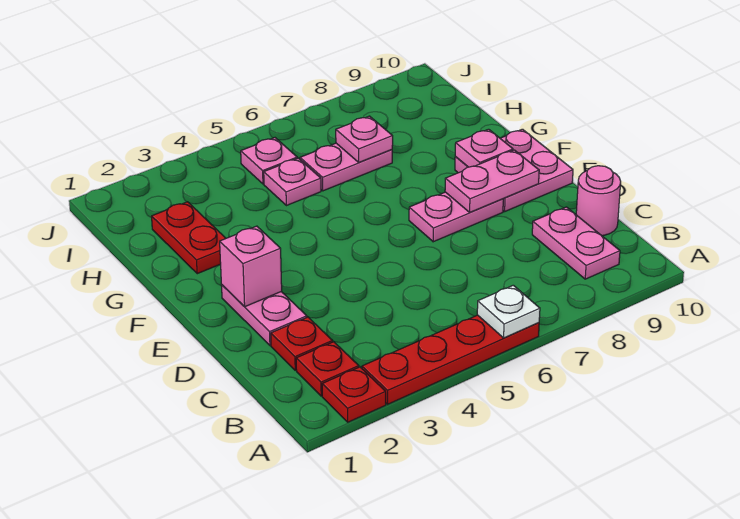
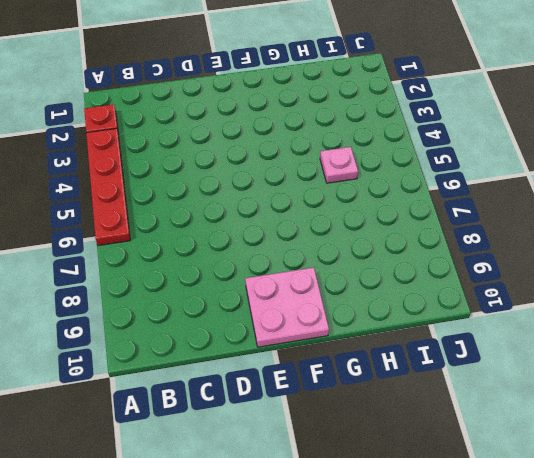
none -> red plate B2 level 1
none -> pink plate B9:C9 level 1
none -> red plate C2 level 1

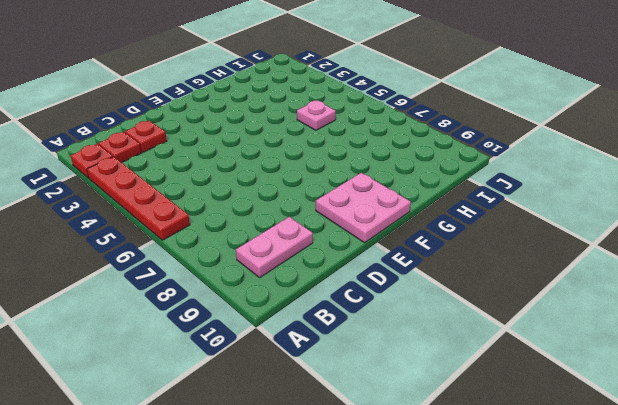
none -> pink round brick C10 level 1
none -> pink plate D2:E2 level 1
none -> pink plate E7:E8 level 1

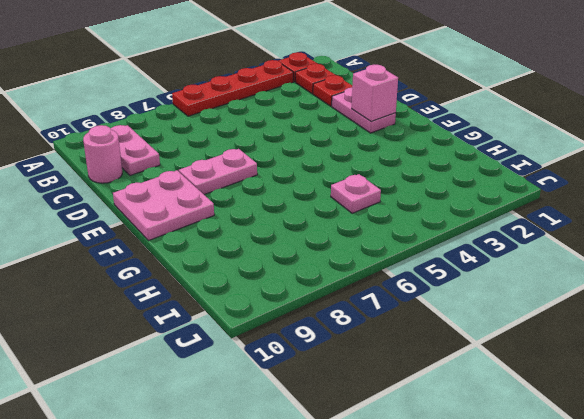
none -> red plate G2:H2 level 1
none -> pink plate H6:H7 level 1
none -> pink plate I5 level 1

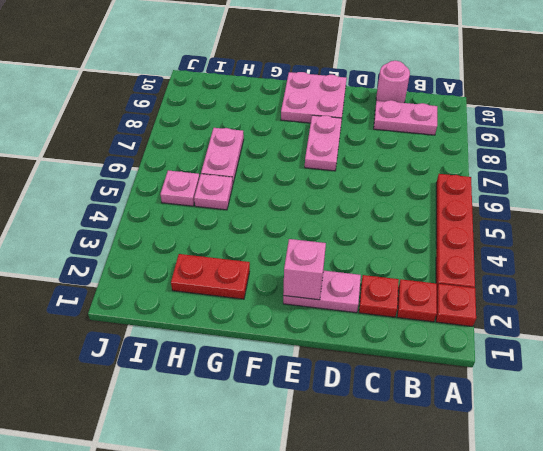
none -> white plate A6 level 2
none -> pink plate E8:E9 level 2
none -> pink plate F9 level 2

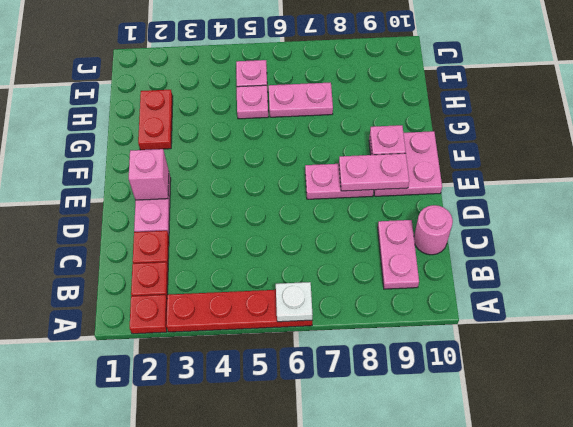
none -> pink plate H7 level 2

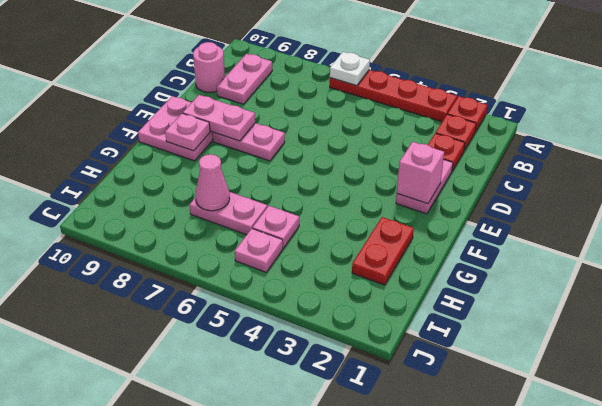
pink cone H7 level 2 -> pink plate H7 level 2

